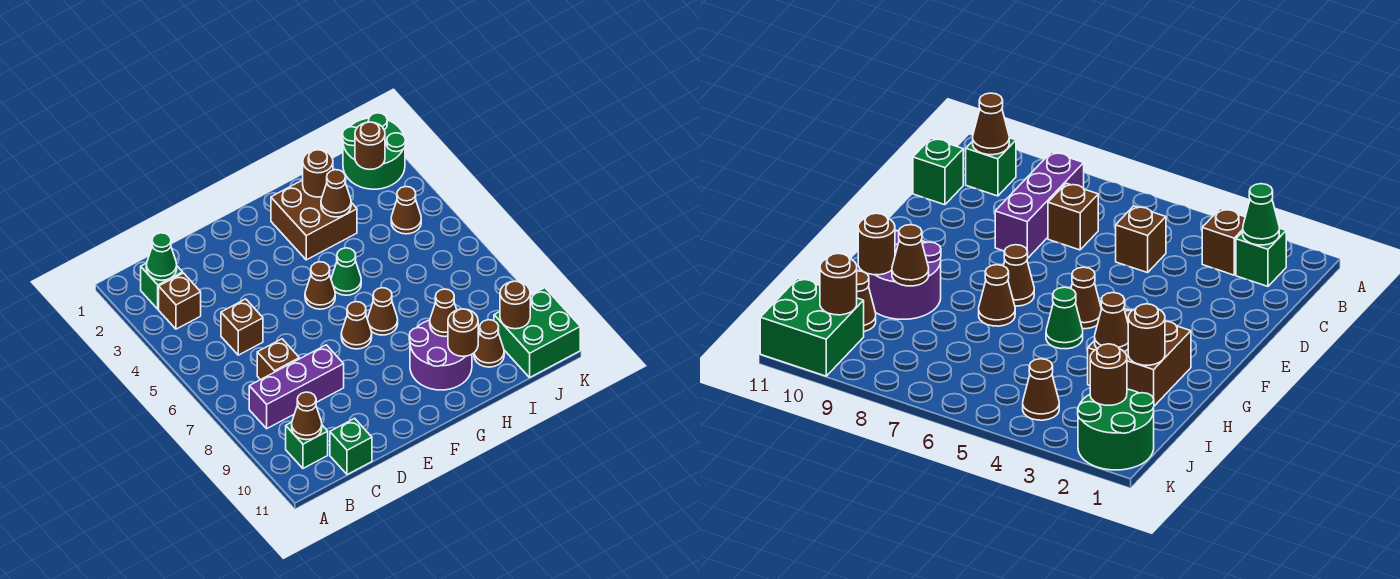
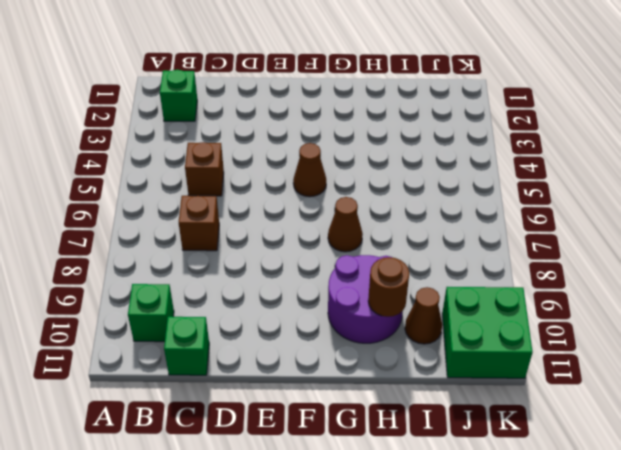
none -> brown brick B3 level 1
none -> purple brick B8:D8 level 1
none -> brown cone F7 level 1

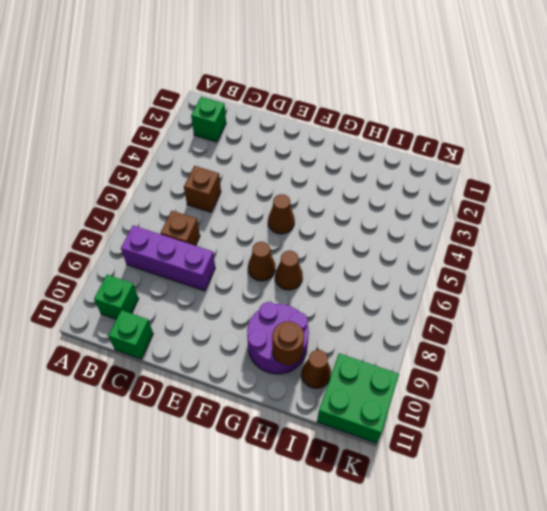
none -> brown brick B3 level 1
none -> brown brick G2:H3 level 1
none -> green cone G5 level 1

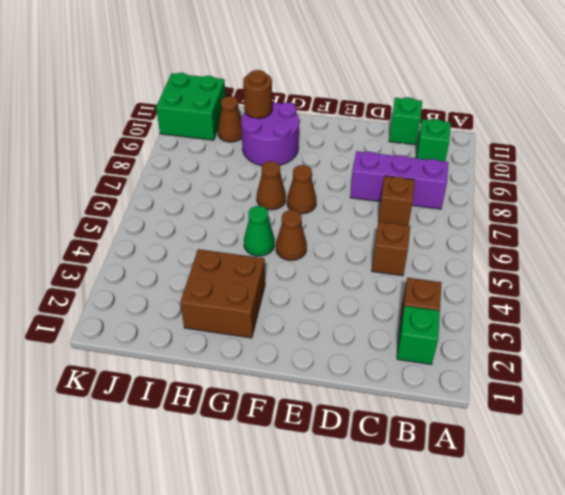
none -> green round brick J1:K2 level 1
none -> brown cone J4 level 1
none -> green cone B2 level 2

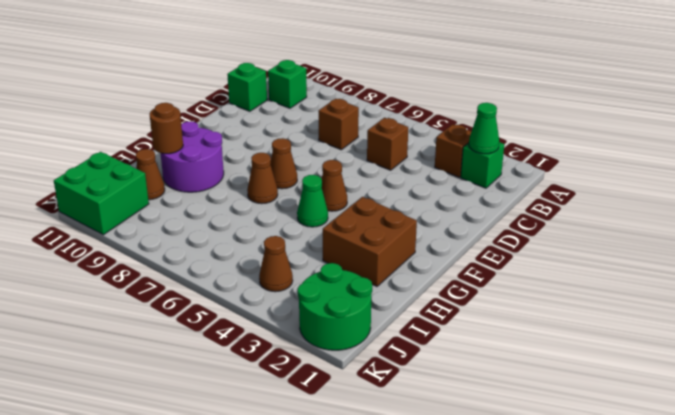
none -> purple brick B8:D8 level 1
none -> brown cone B10 level 2
none -> brown round brick H2 level 2

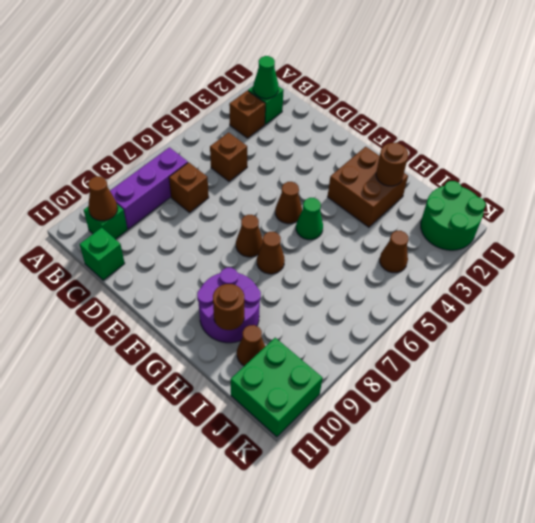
purple brick B7:B9 level 1 -> purple brick B8:D8 level 1
none -> brown cone H3 level 2
none -> brown cone H9 level 2
none -> brown round brick J2 level 2

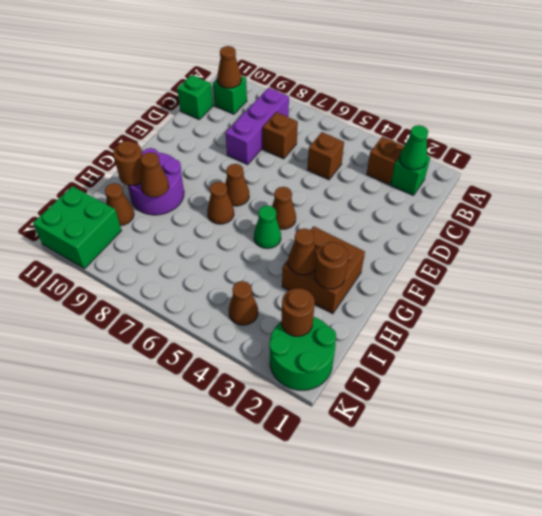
none -> brown round brick J10 level 2

